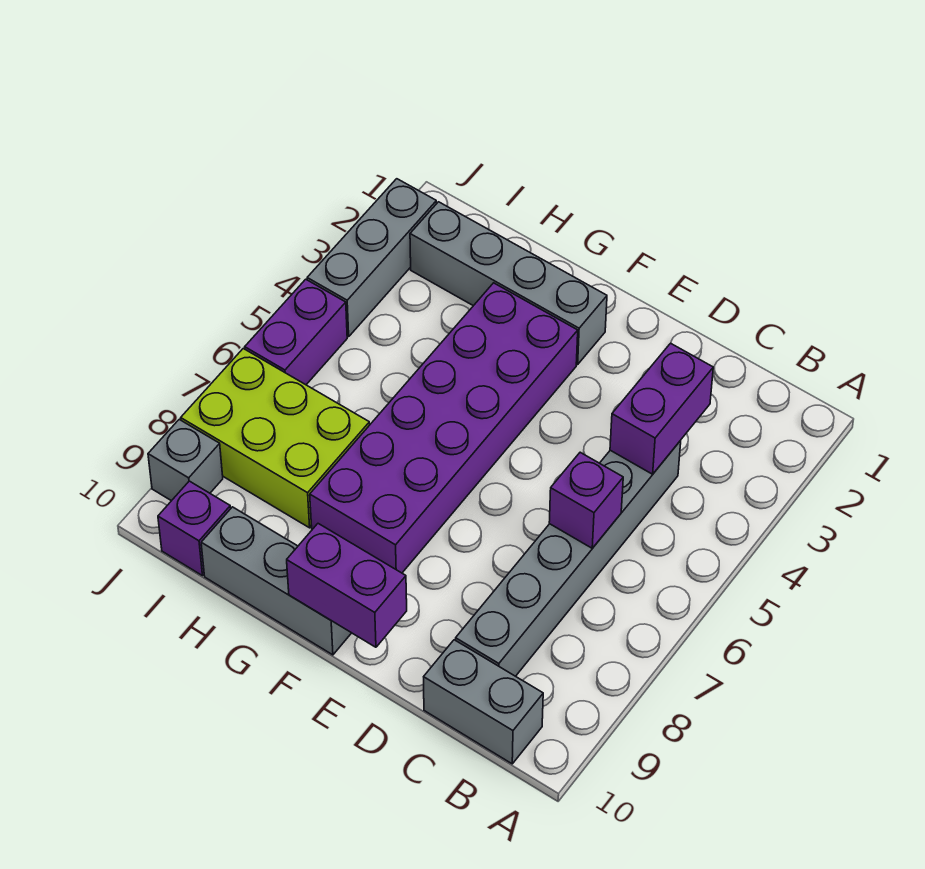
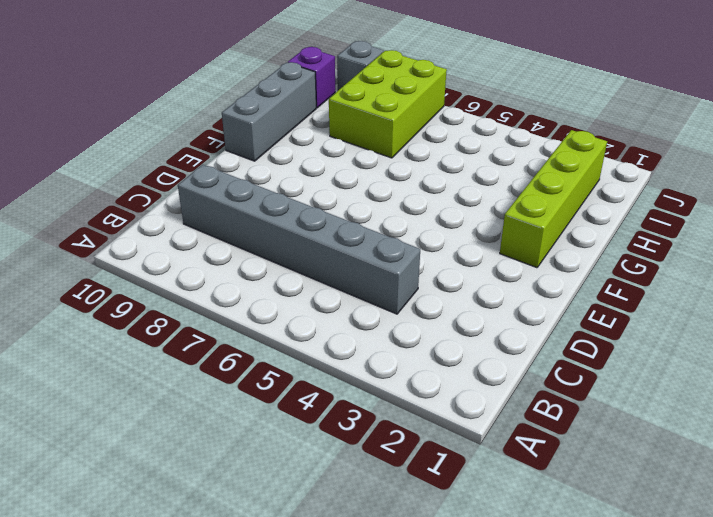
lime brick F2:I2 level 1 -> grey brick F2:I2 level 1
none -> grey brick B10:C10 level 1
none -> purple brick F3:G8 level 1
none -> grey brick J2:J4 level 1

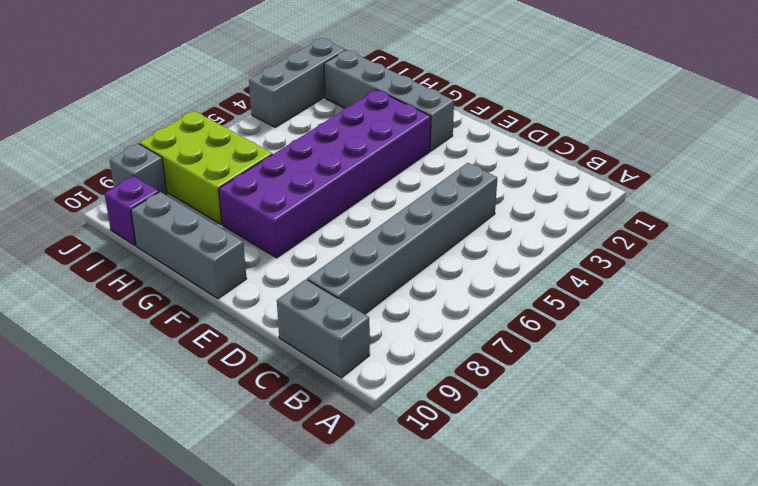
none -> purple brick J5:J6 level 1
none -> purple brick C3:C4 level 2
none -> purple brick C6 level 2

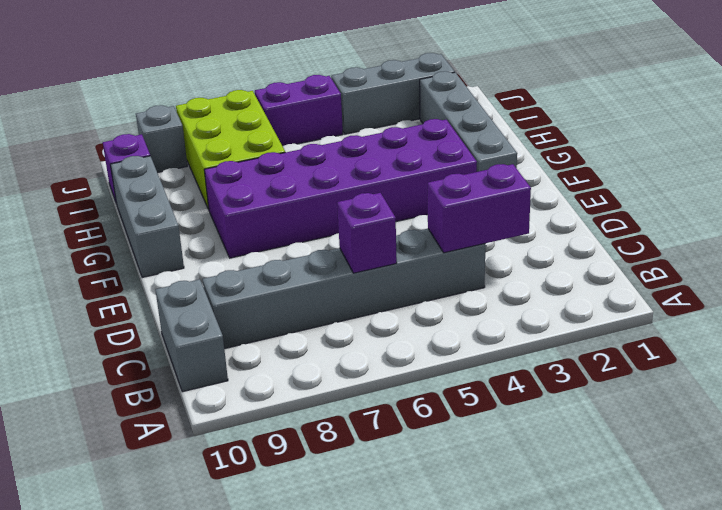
none -> purple brick E10:F10 level 2

